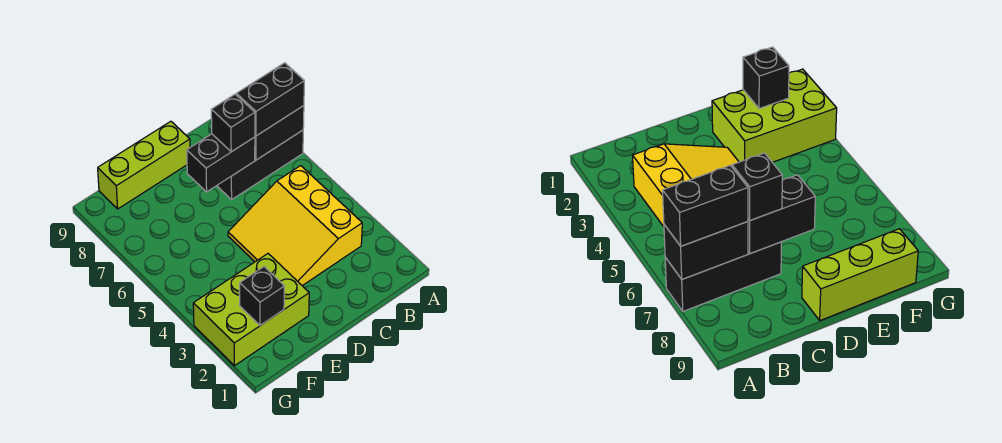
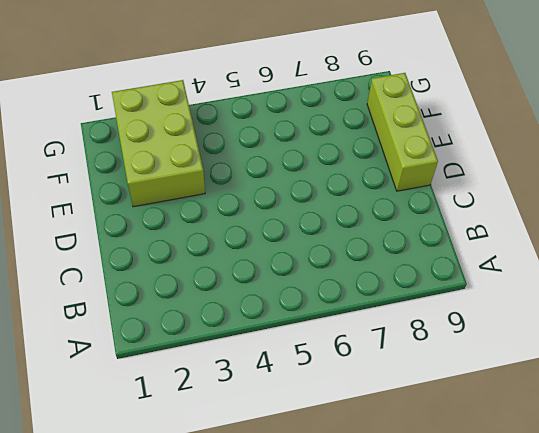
none -> black brick A7:C7 level 1
none -> yellow slope B3:D5 level 1 top B

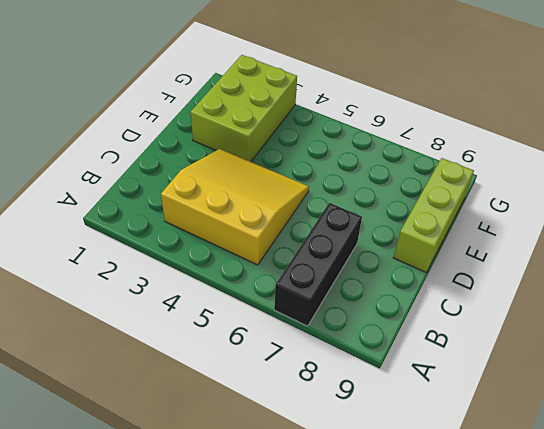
none -> black brick A7:B7 level 2
none -> black brick C7:D7 level 2

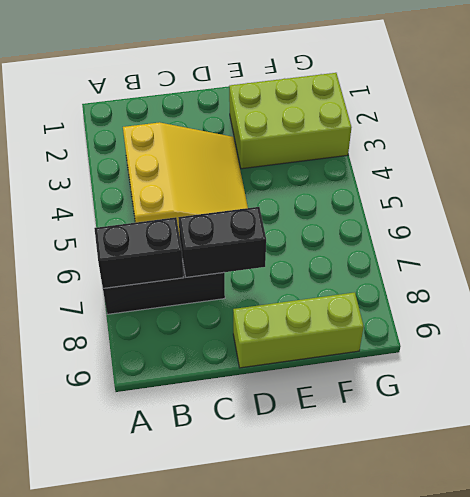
none -> black brick F2 level 2
none -> black brick A7:B7 level 3

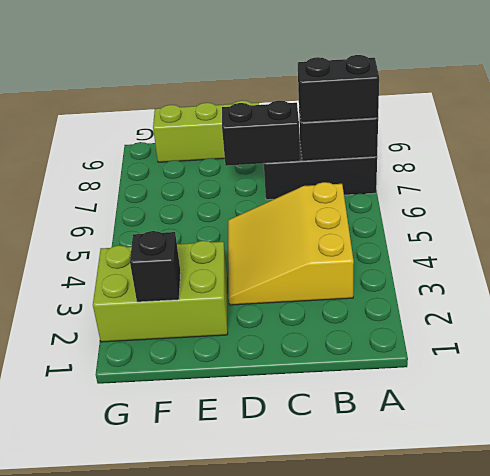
none -> black brick C7 level 3

